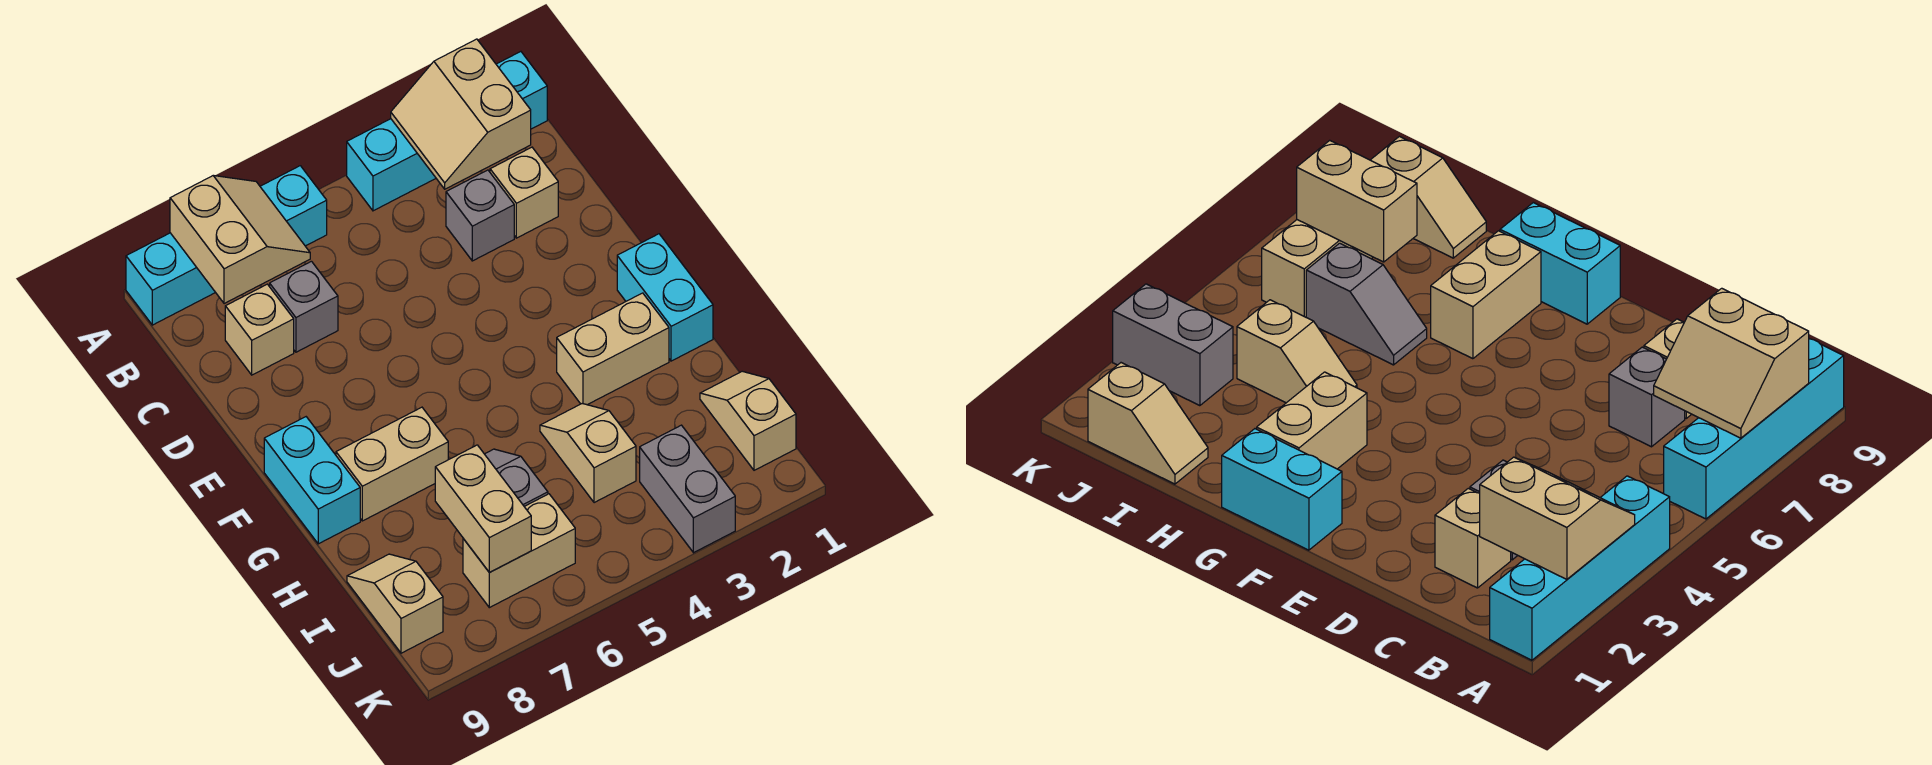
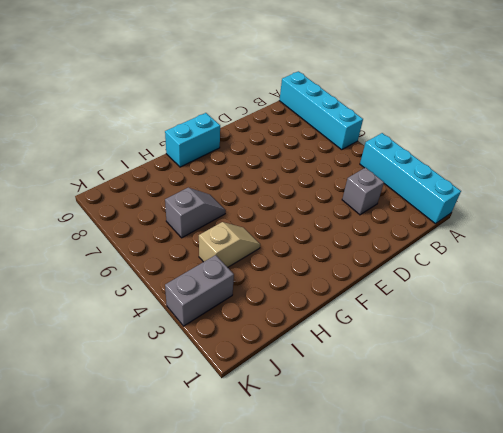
none -> tan brick C2 level 1
none -> grey brick C7 level 1
none -> tan brick C8 level 1

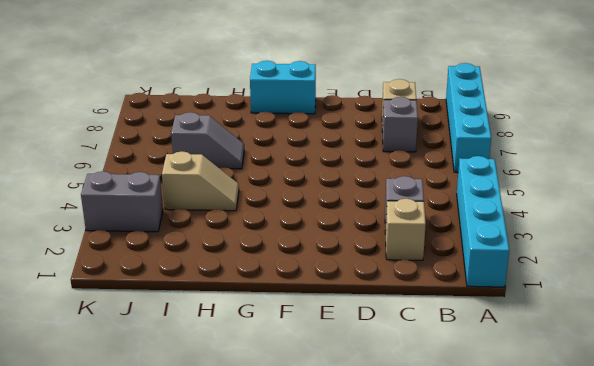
none -> cyan brick F1:G1 level 1
none -> tan brick G2:G3 level 1
none -> tan brick G7:G8 level 1

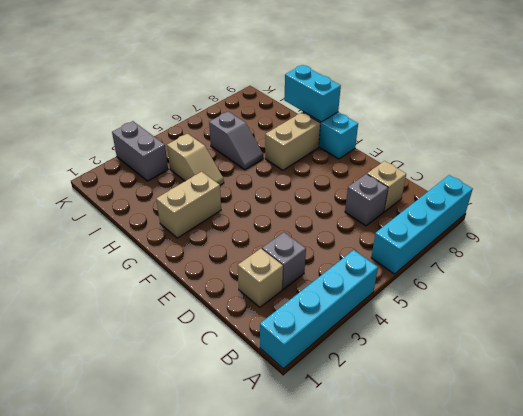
cyan brick G9:H9 level 2 -> cyan brick F1:G1 level 1
none -> tan slope I1:J1 level 1 top J
none -> tan slope I9:J9 level 1 top J
none -> tan brick J6:J7 level 1

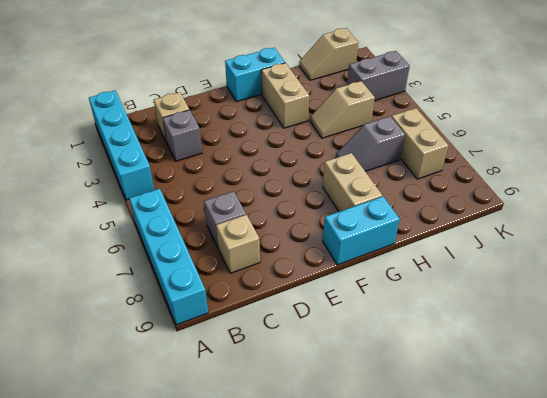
none -> tan slope I9:J9 level 1 top J
none -> tan slope A2:B3 level 2 top 2
none -> tan slope A7:B8 level 2 top 8

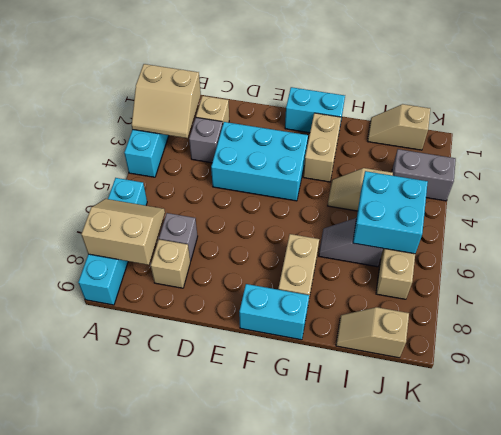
cyan brick D3:F4 level 1 -> none
cyan brick I5:J6 level 2 -> none
none -> tan brick I7:J7 level 2

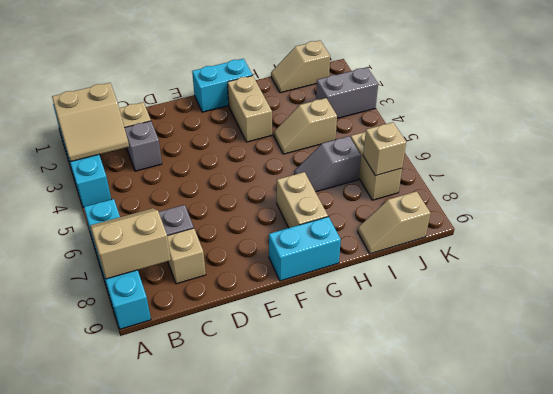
tan brick J7 level 2 -> tan brick I7:J7 level 2

